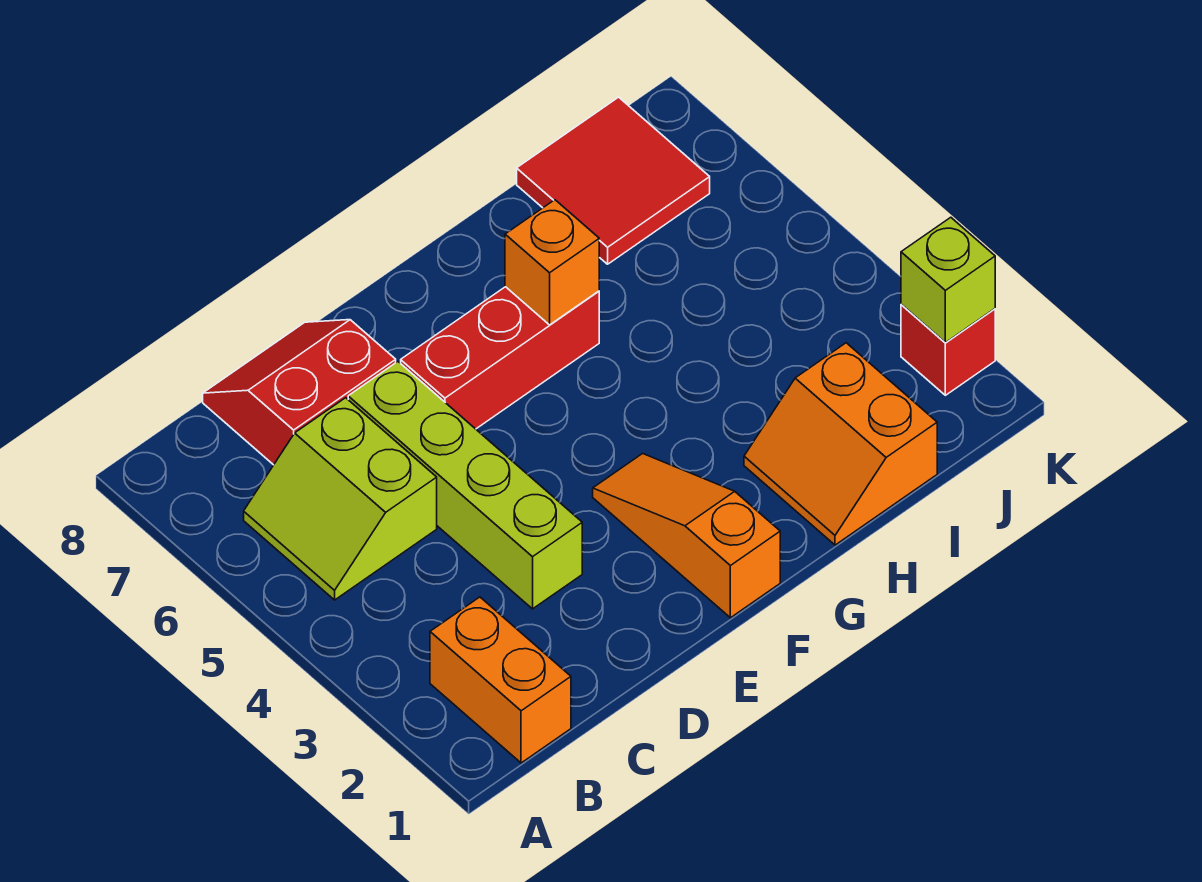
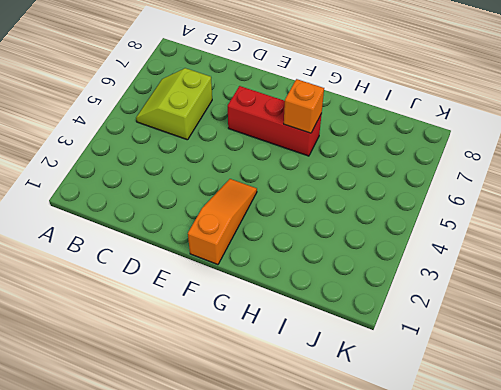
none -> orange brick B1:B2 level 1
none -> red slope C7:D8 level 1 top 7

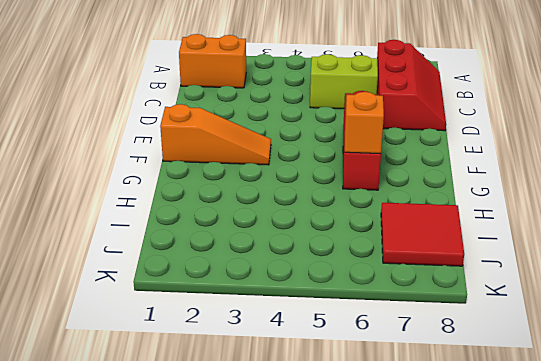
red slope B7:D8 level 1 top 7 -> red slope C7:D8 level 1 top 7
none -> lime brick D3:D6 level 1
none -> orange slope H1:I2 level 1 top I

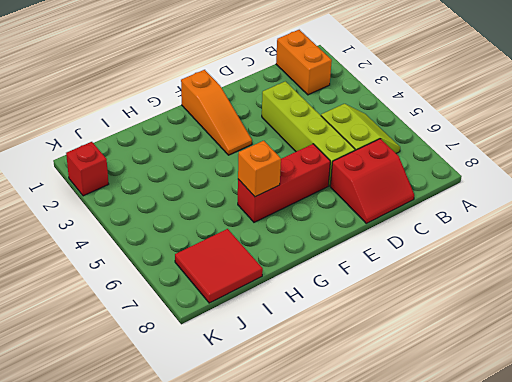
none -> orange slope H1:I2 level 1 top I
none -> lime brick K2 level 2

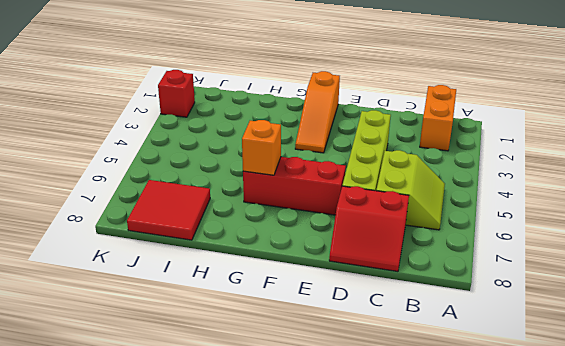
none -> orange slope H1:I2 level 1 top I
none -> lime brick K2 level 2

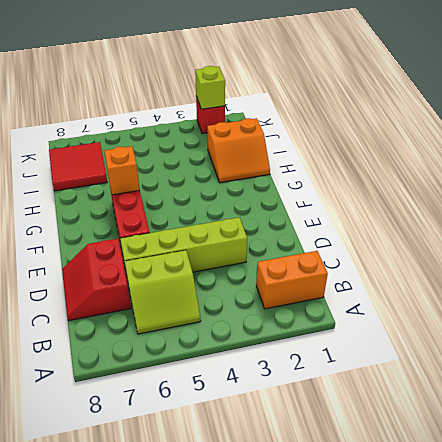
none -> orange slope F1:F3 level 1 top 1

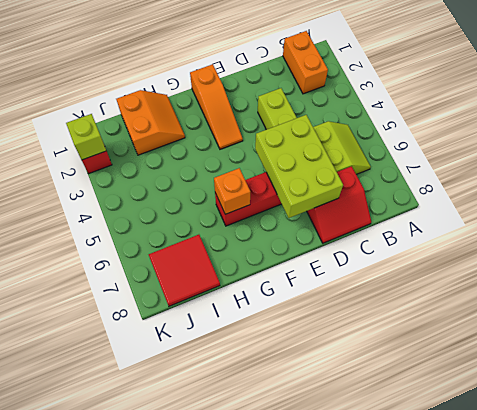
lime brick D5:E7 level 2 -> none

